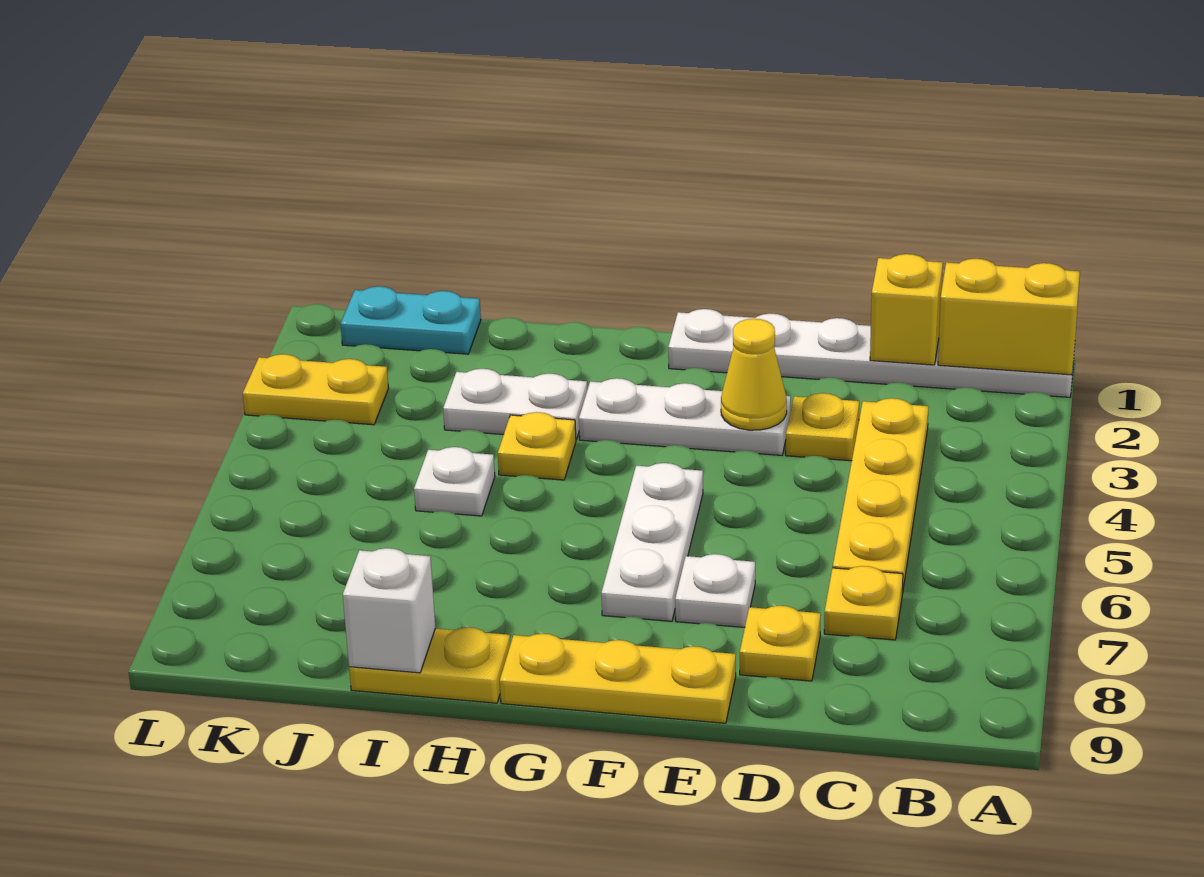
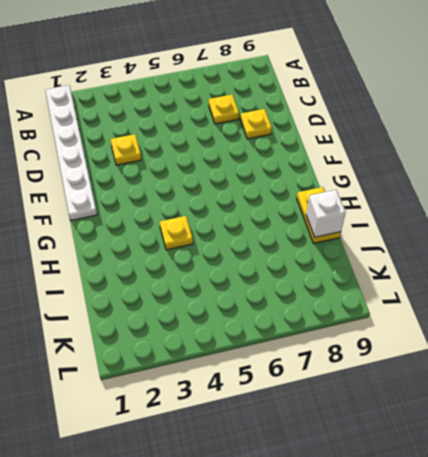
none -> yellow plate C3:C6 level 1
none -> white plate E3:G3 level 1
none -> white plate E7 level 1

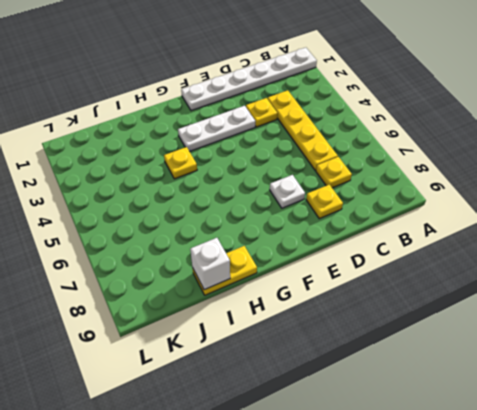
none -> yellow plate E9:G9 level 1
none -> white plate F5:F7 level 1
none -> white plate H3:I3 level 1

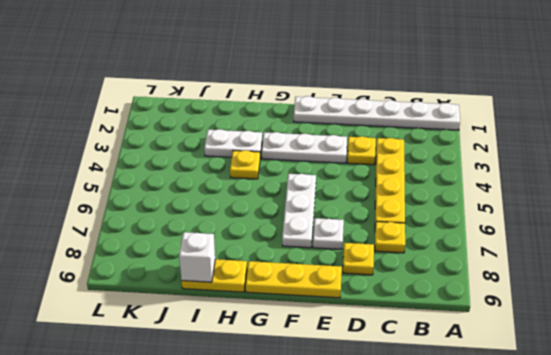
none -> white plate I5 level 1
none -> cyan plate J1:K1 level 1
none -> yellow plate K3:L3 level 1

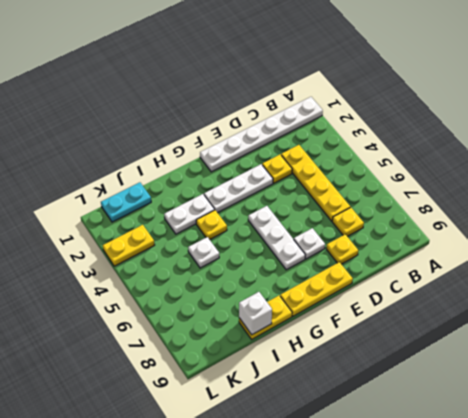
none -> yellow brick A1:B1 level 2
none -> yellow brick C1 level 2
none -> yellow cone E3 level 2

